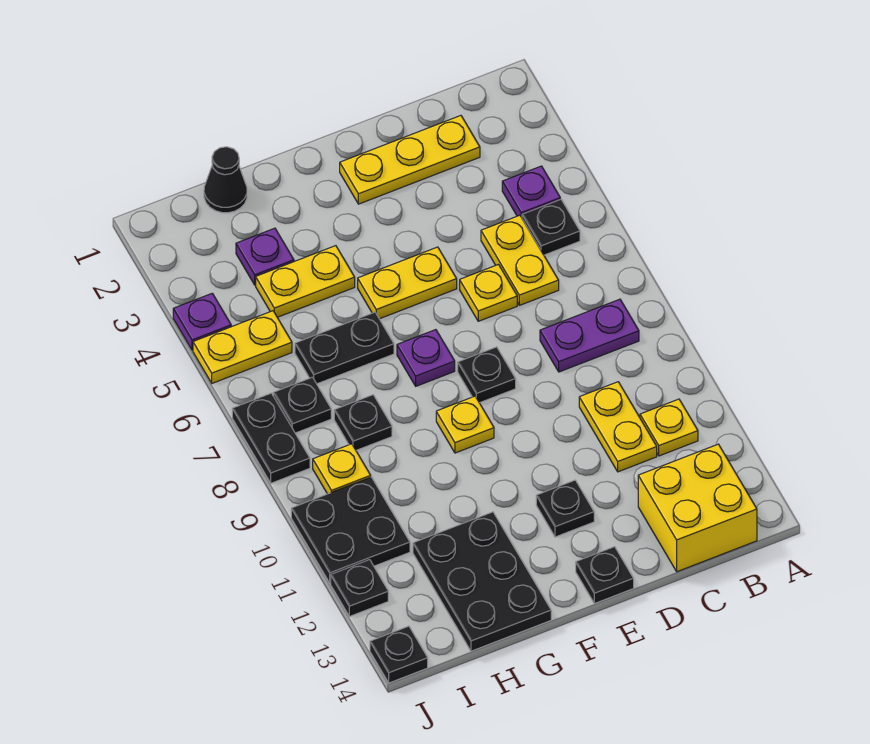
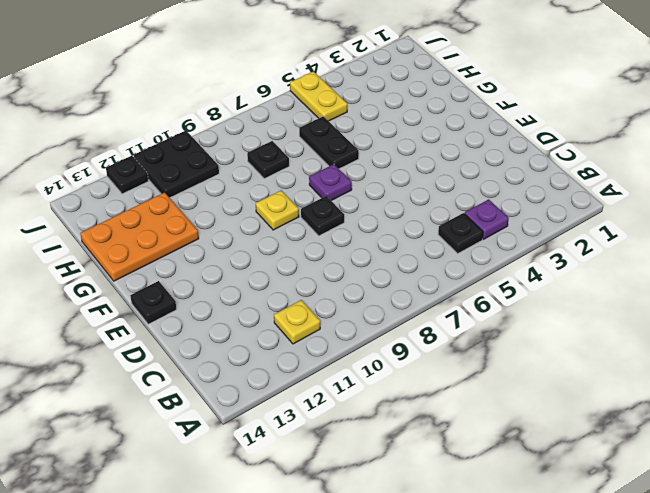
orange plate G12:H14 level 1 -> black plate G12:H14 level 1
none -> purple plate B8:C8 level 1
none -> yellow brick B13:C14 level 1
none -> yellow plate C2:E2 level 1

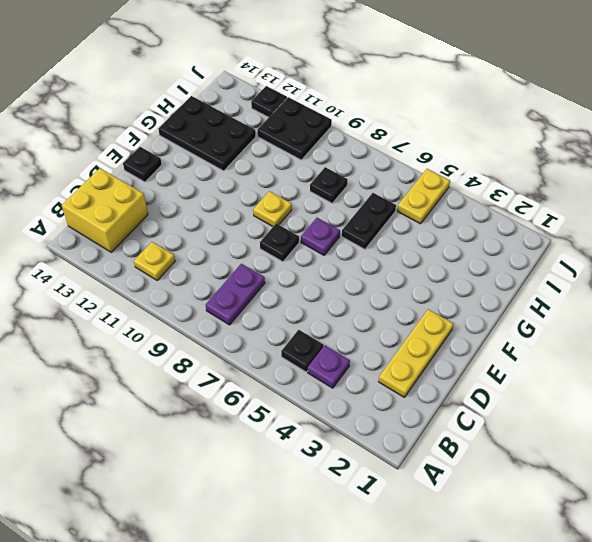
none -> yellow plate C5:C6 level 1
none -> yellow plate C10:C11 level 1
none -> yellow plate D6 level 1

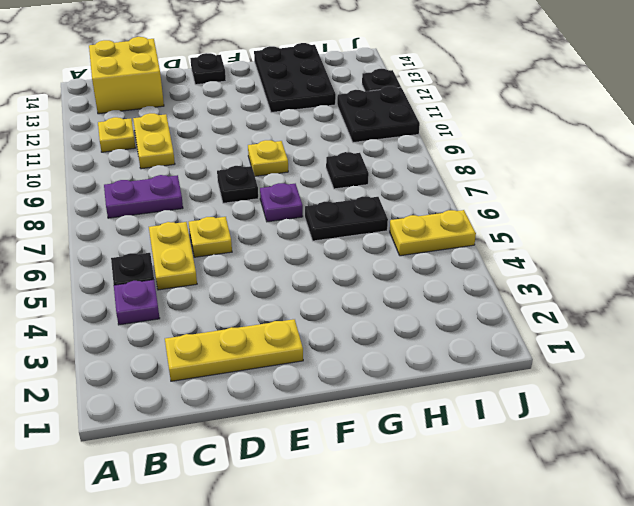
none -> yellow plate E5:F5 level 1
none -> black plate E12 level 1
none -> yellow plate G4:H4 level 1

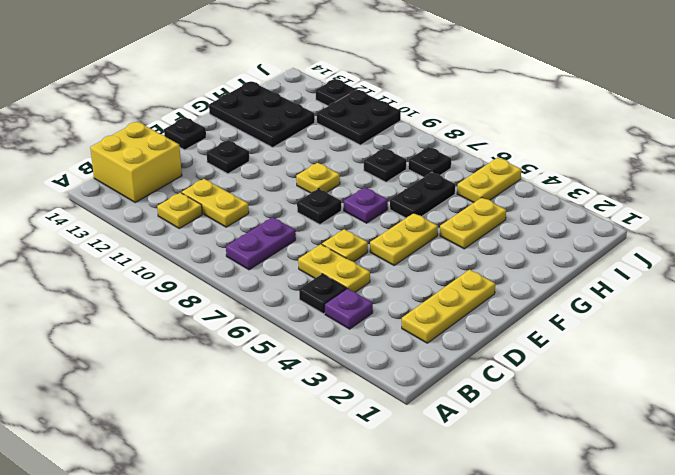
none -> black cone H1 level 1
none -> purple plate H3 level 1
none -> yellow plate I9 level 1

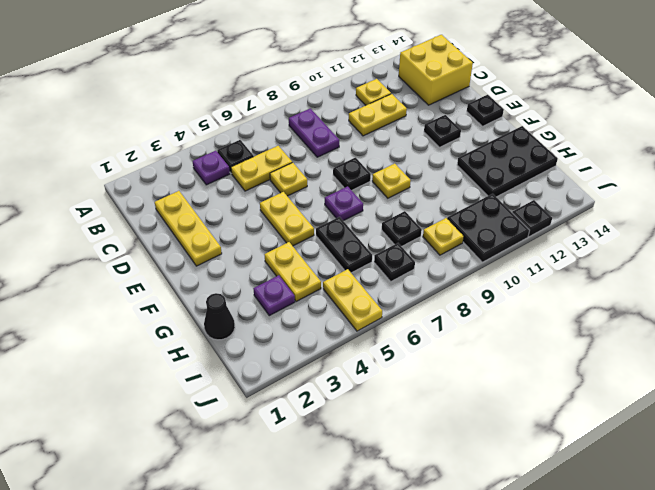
none -> purple plate J4 level 1
none -> black plate J7:J8 level 1
none -> black plate J14 level 1

